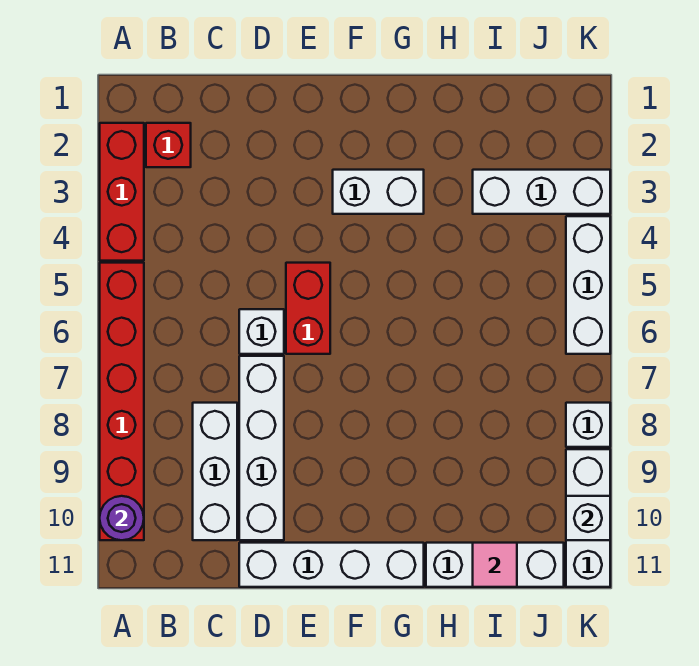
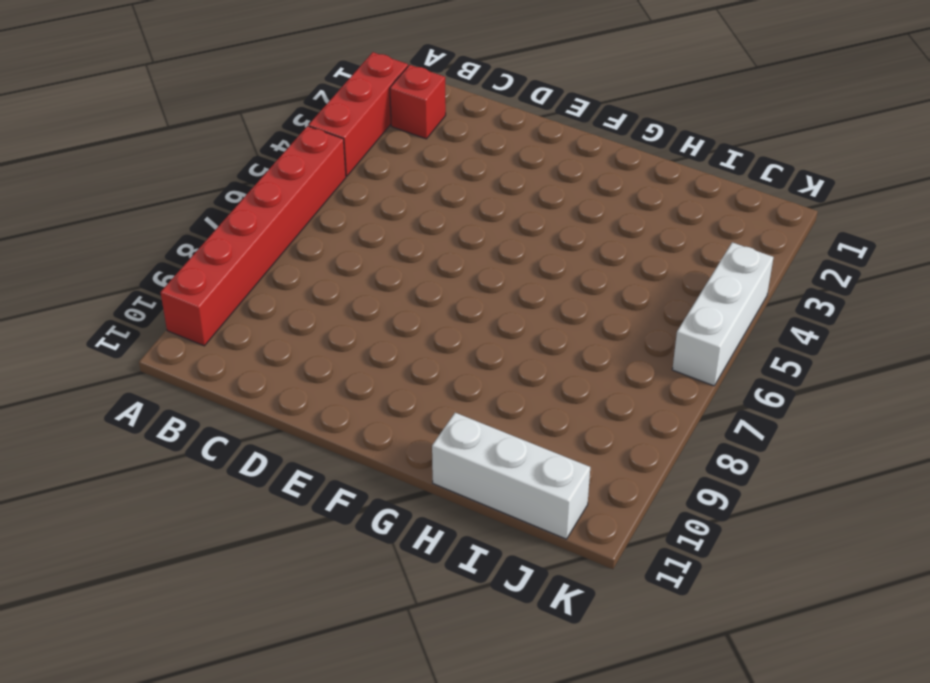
none -> white brick C8:C10 level 1
none -> white brick D6 level 1
none -> white brick D7:D10 level 1

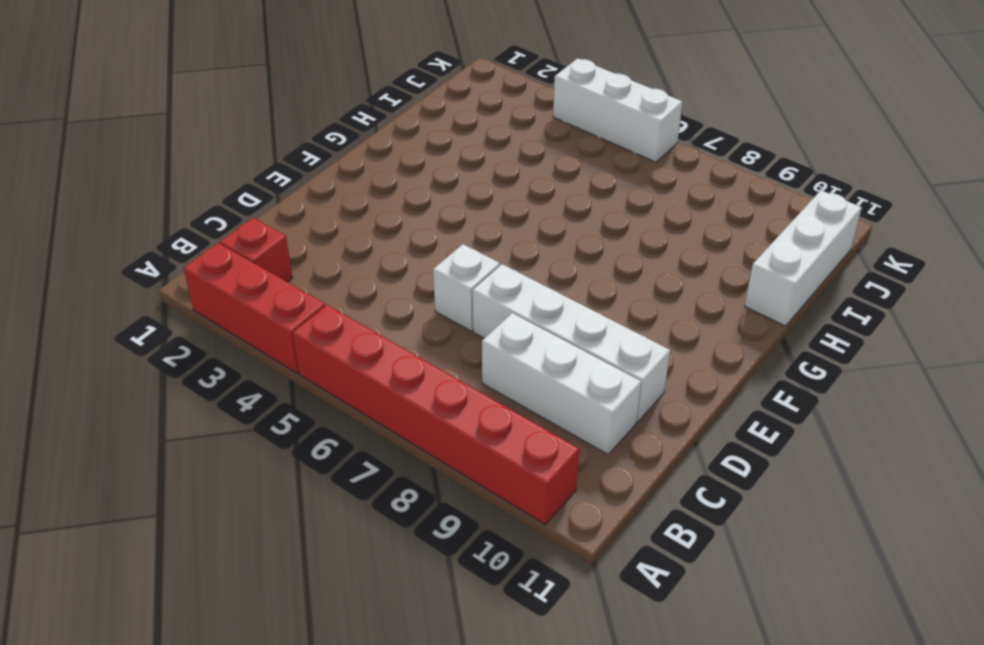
none -> white brick D11:G11 level 1
none -> red brick E5:E6 level 1
none -> white brick F3:G3 level 1

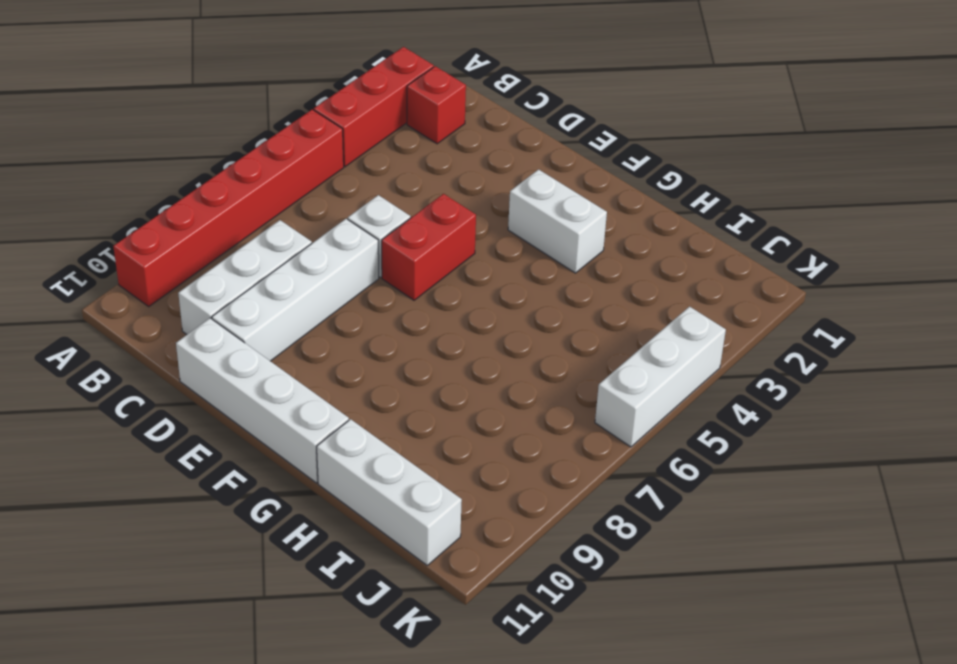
none -> white brick I3:K3 level 1
none -> white brick K8 level 1
none -> white brick K9:K11 level 1

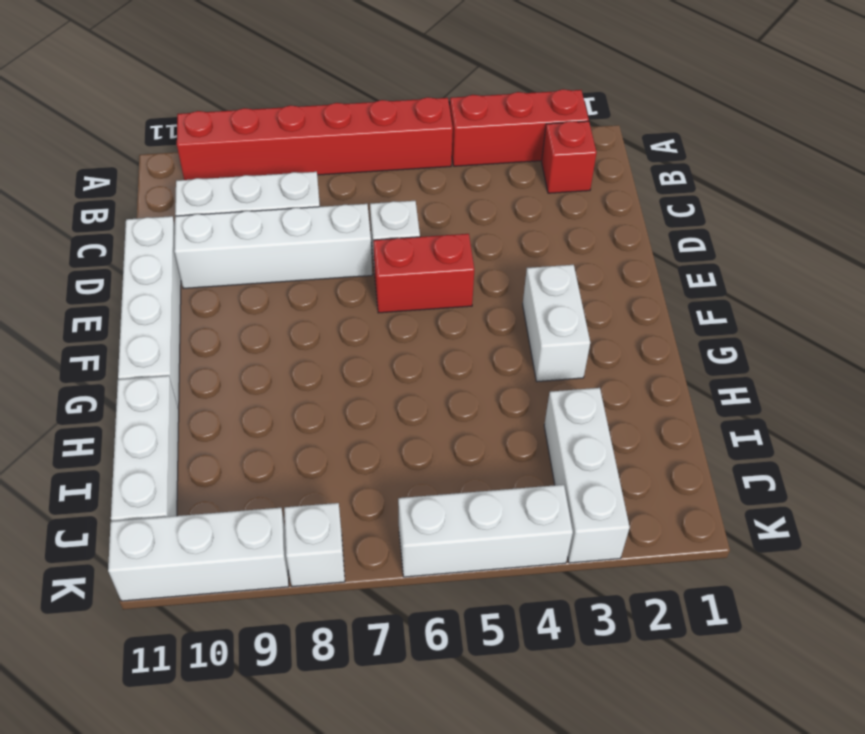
none -> purple round brick A10 level 2
none -> pink tile I11 level 2
none -> white brick K10 level 2

